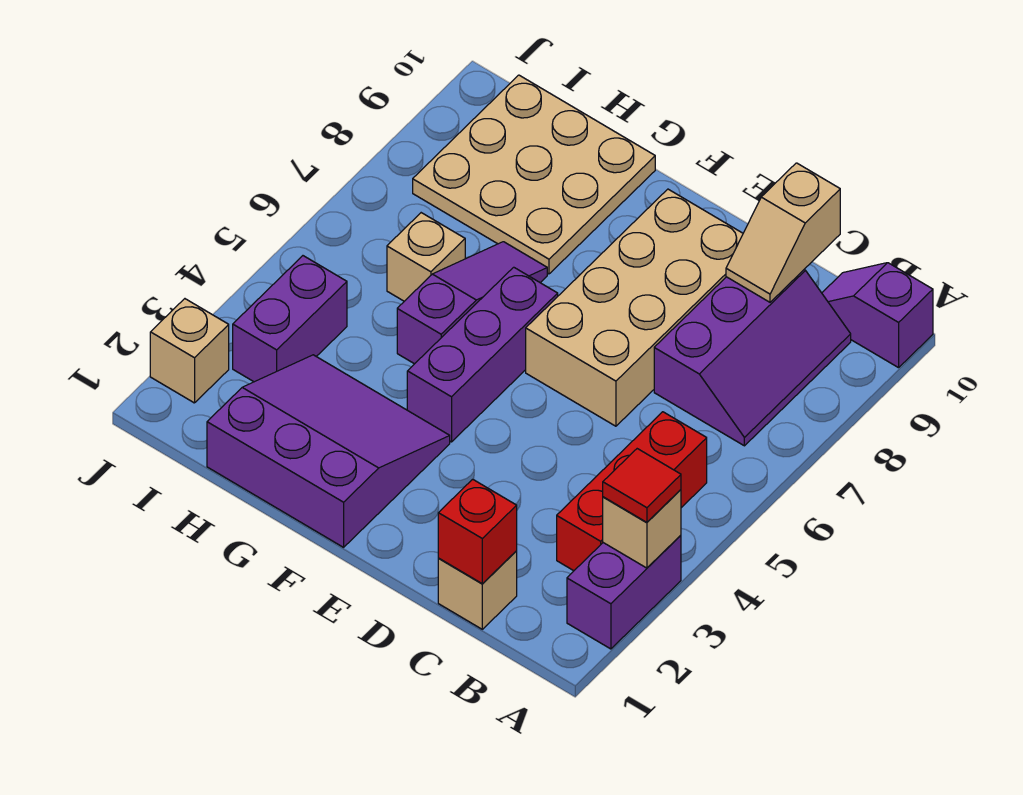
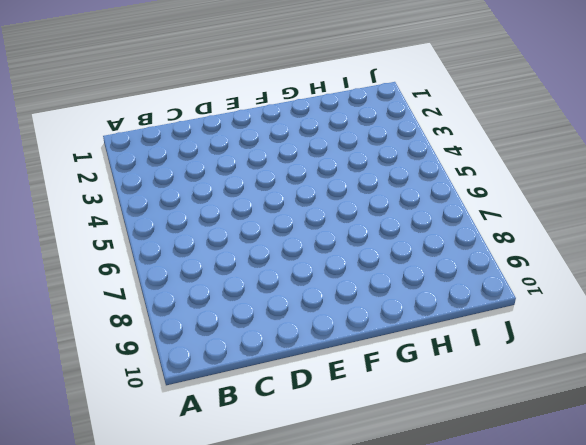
none -> purple brick A2:A3 level 1
none -> purple slope A10:B10 level 1 top A
none -> red brick B3:B5 level 1

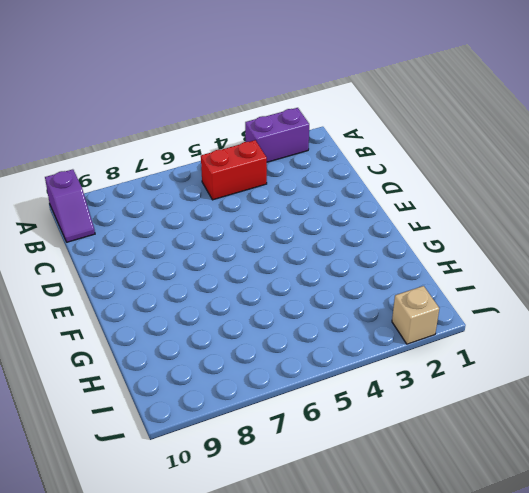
red brick B4:B5 level 1 -> red brick B3:B5 level 1
none -> purple slope B7:C9 level 1 top C
none -> tan brick C1 level 1
none -> tan brick D6:E9 level 1

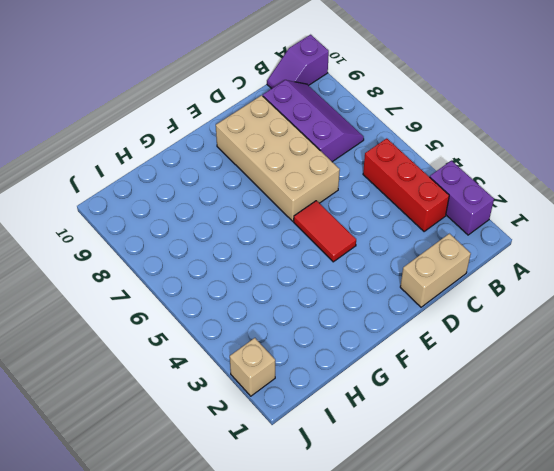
tan brick C1:D1 level 1 -> tan brick C1 level 1
red tile E4:E5 level 1 -> none
none -> purple slope F1:H3 level 1 top 1
none -> purple brick F4:F6 level 1
none -> purple slope G5:G7 level 1 top 5

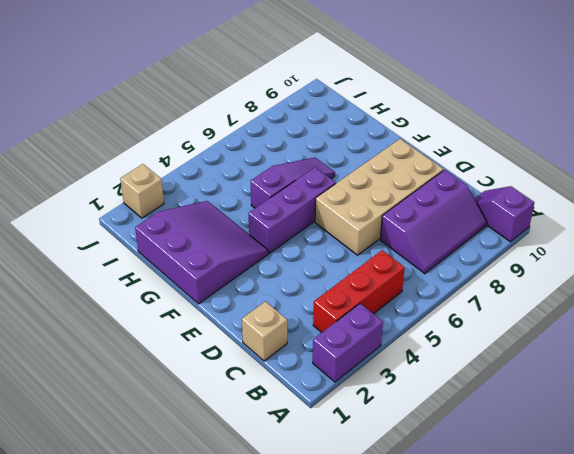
none -> tan plate G8:I10 level 1
none -> tan brick H6 level 1
none -> purple brick I3:I4 level 1

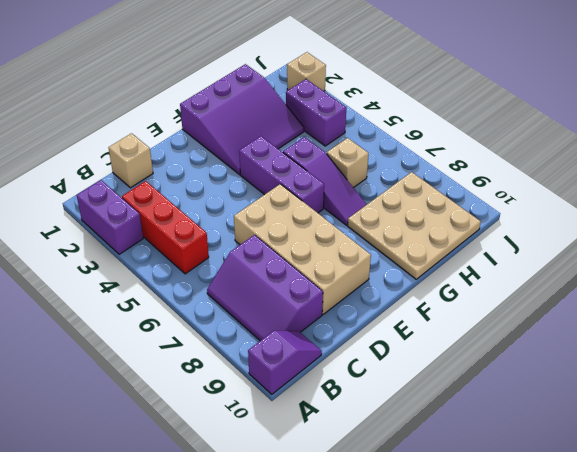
none -> tan brick A3 level 2
none -> red brick C1 level 2
none -> tan slope C9:C10 level 2 top 10

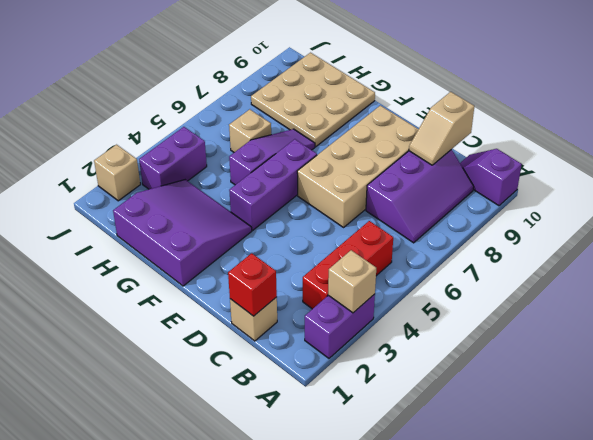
none -> red tile A3 level 3

